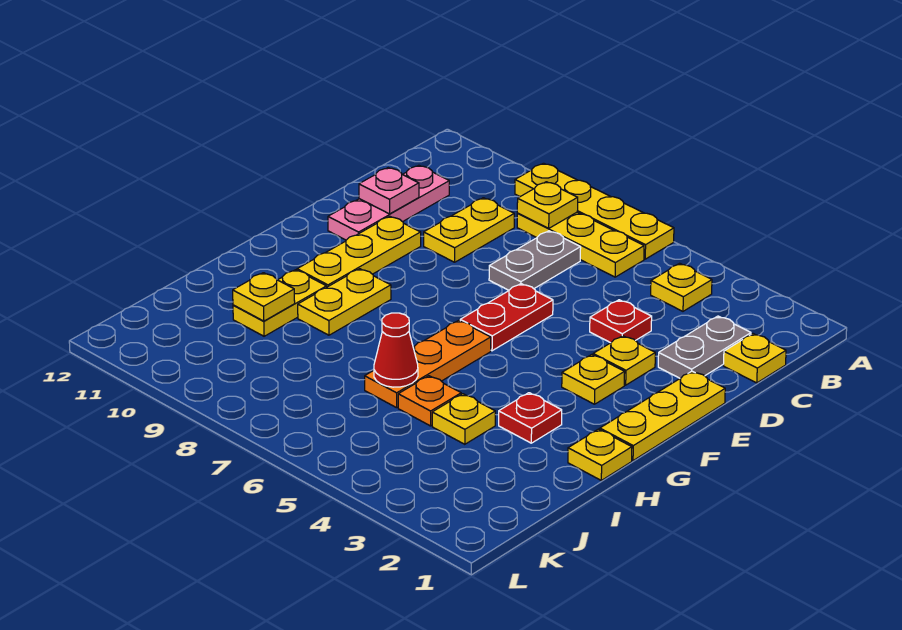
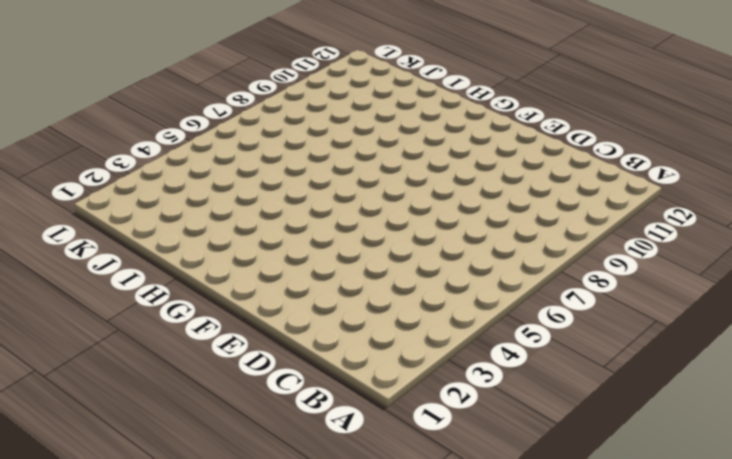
none -> yellow plate A6:A9 level 1
none -> yellow plate B4 level 1
none -> yellow plate B6:B8 level 1

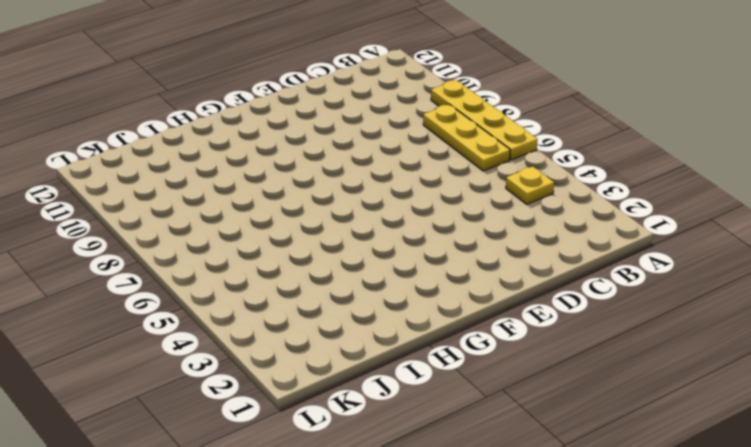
none -> yellow plate C1 level 1
none -> grey plate C2:D2 level 1
none -> grey plate C7:D7 level 1

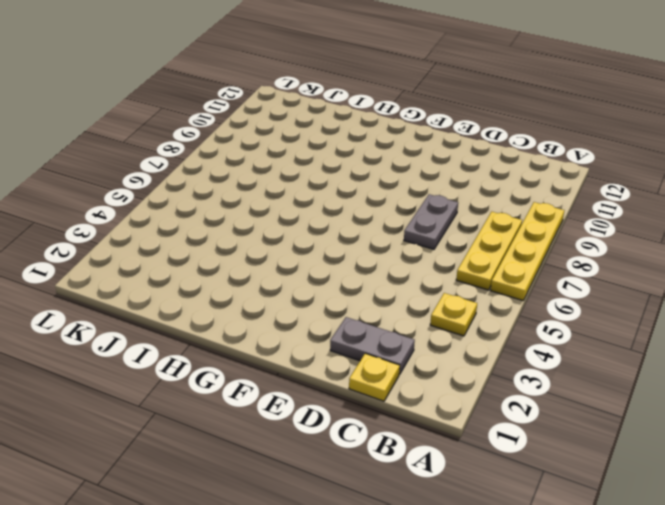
grey plate D7:D8 level 1 -> grey plate C7:D7 level 1
none -> yellow plate C9:D9 level 1
none -> pink plate C11:E11 level 1
none -> red plate D4 level 1

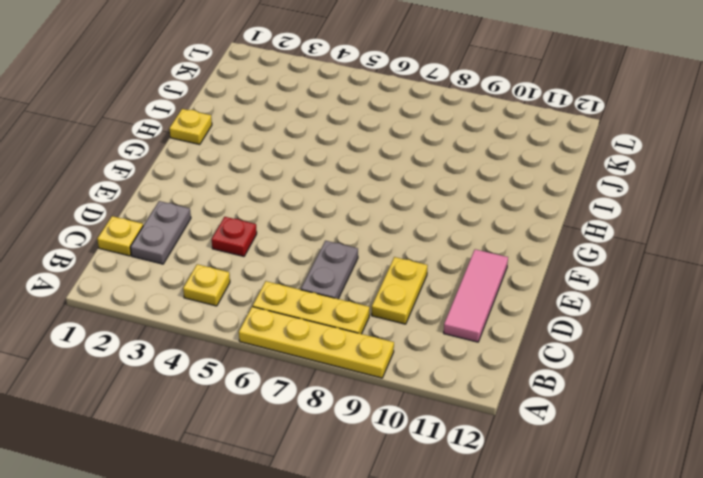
pink tile C11:E11 level 1 -> pink plate C11:E11 level 1
none -> yellow plate E1:G1 level 1
none -> yellow plate E3 level 1
none -> red plate E6:F6 level 1

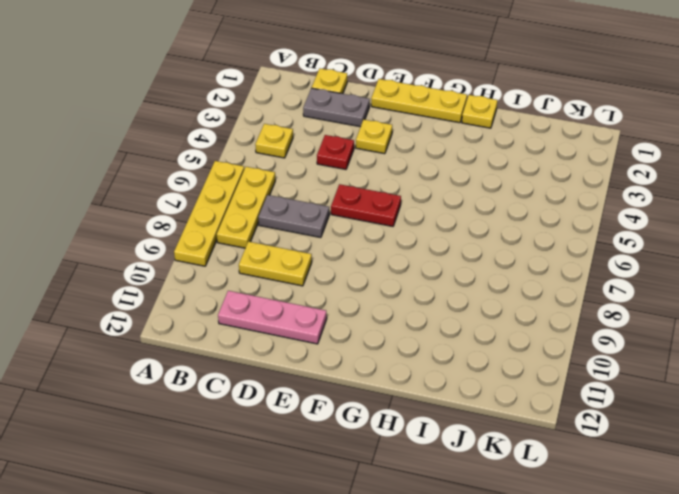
none -> yellow plate E10:G10 level 1
none -> yellow plate F3 level 1
none -> orange plate G6:I6 level 1

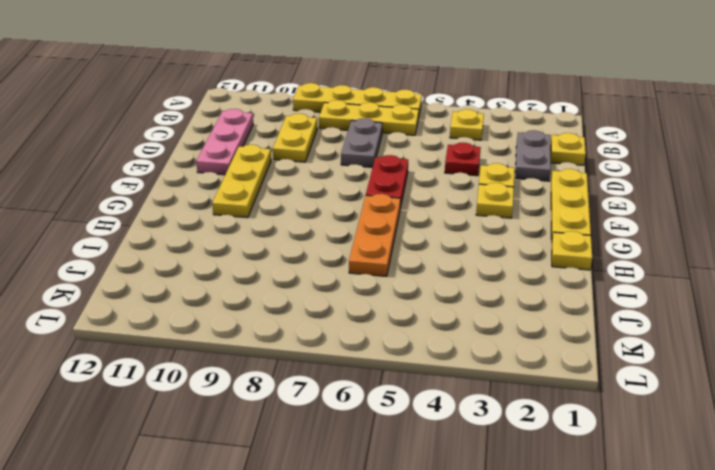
none -> yellow plate G9:H9 level 1
none -> red plate H3 level 1
none -> yellow plate H10:I10 level 1

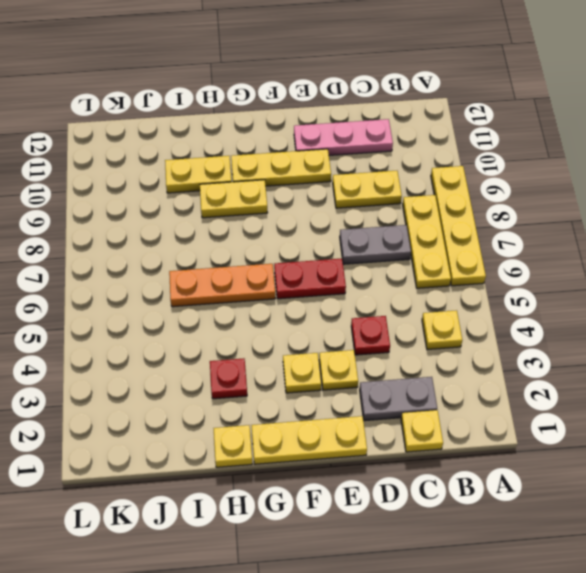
none -> yellow plate I4 level 1
none -> orange plate I5 level 1
none -> yellow plate B8 level 2

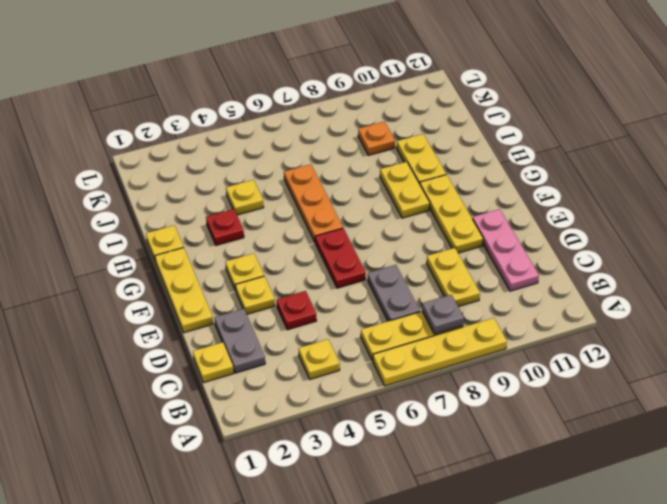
grey plate B8 level 2 -> yellow plate B8 level 2
orange plate J9 level 1 -> orange plate I5 level 1
none -> pink plate D11 level 2
none -> red cone I6 level 2
none -> yellow plate I10 level 2

